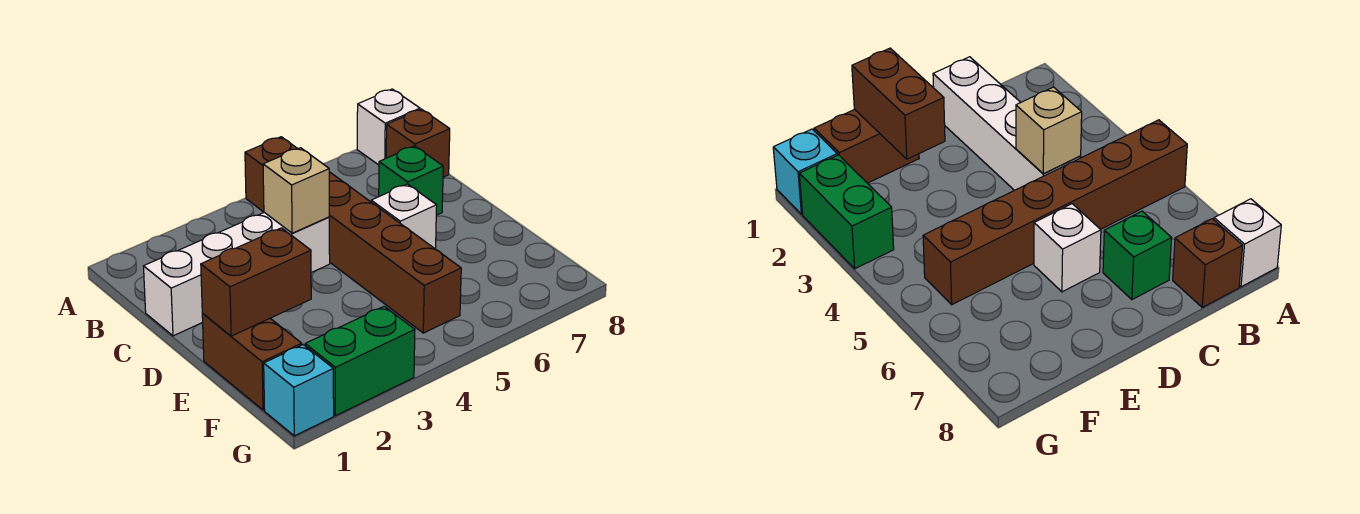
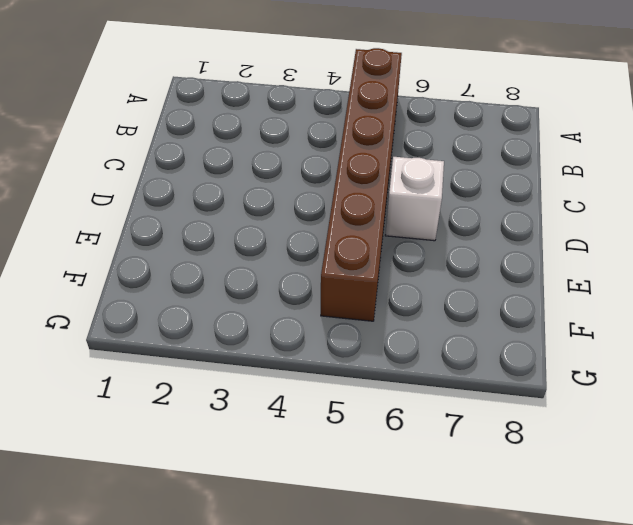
none -> white brick A8 level 1
none -> brown brick B8 level 1

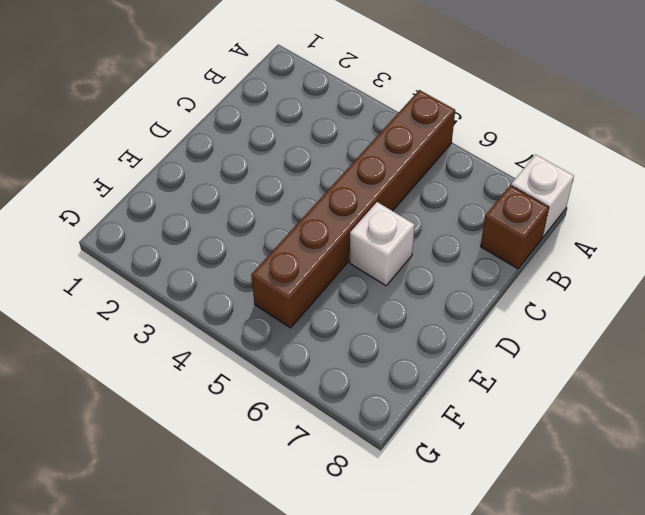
none -> white brick C1:C4 level 1
none -> green brick C7 level 1

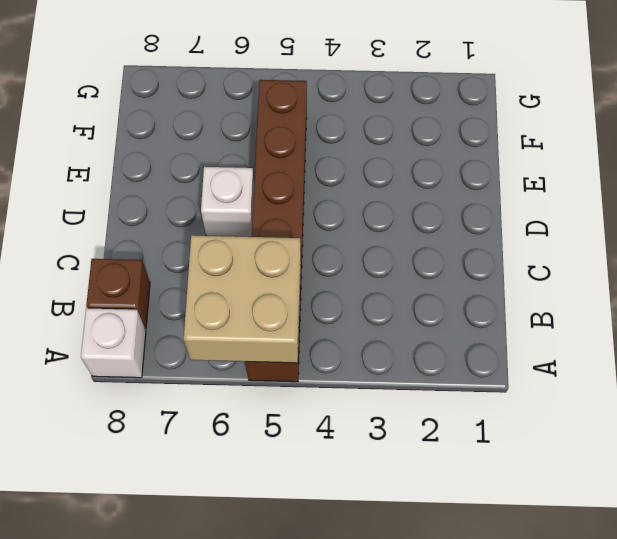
tan brick A5:B6 level 2 -> none
none -> white brick C1:C4 level 1
none -> green brick C7 level 1

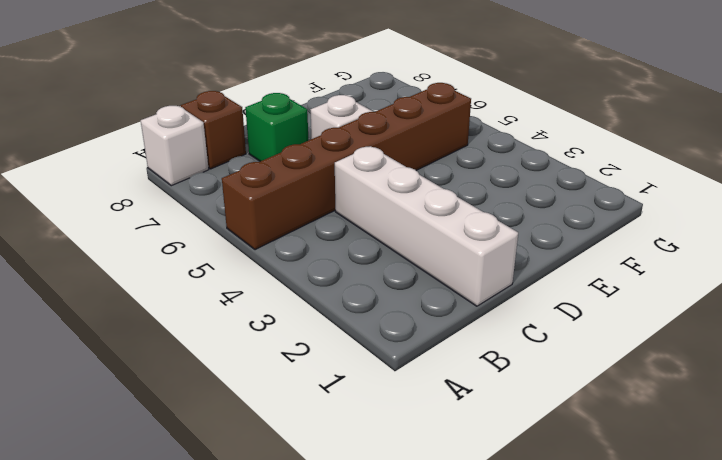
none -> brown brick E1:F1 level 1
none -> cyan brick G1 level 1

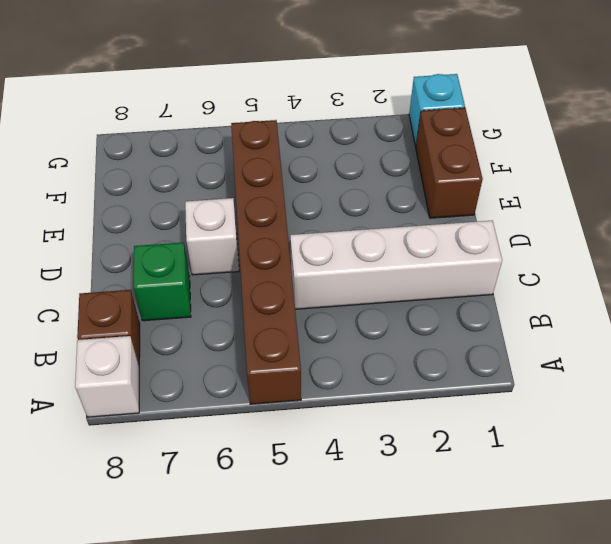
none -> green brick G2:G3 level 1
none -> tan brick C4 level 2

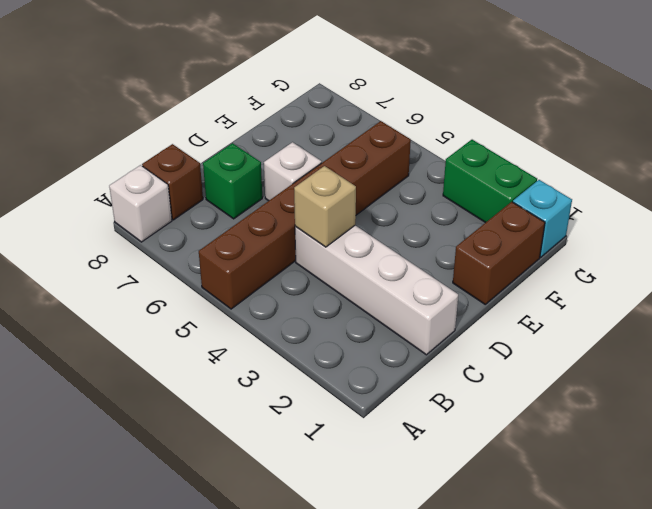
none -> brown brick E1:E2 level 2

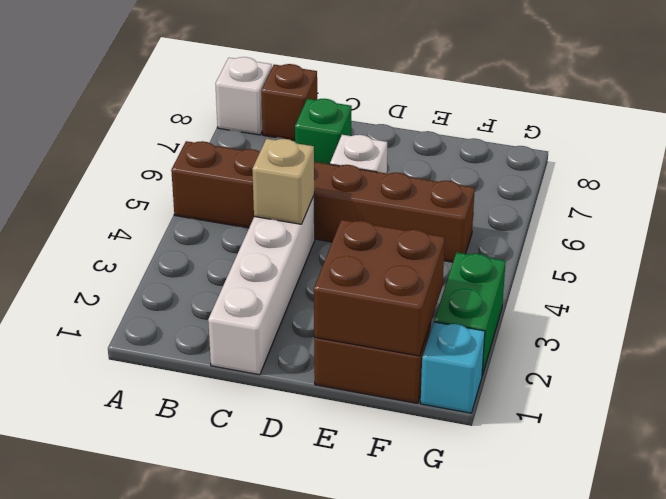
brown brick E1:F2 level 2 -> brown brick E1:E2 level 2

